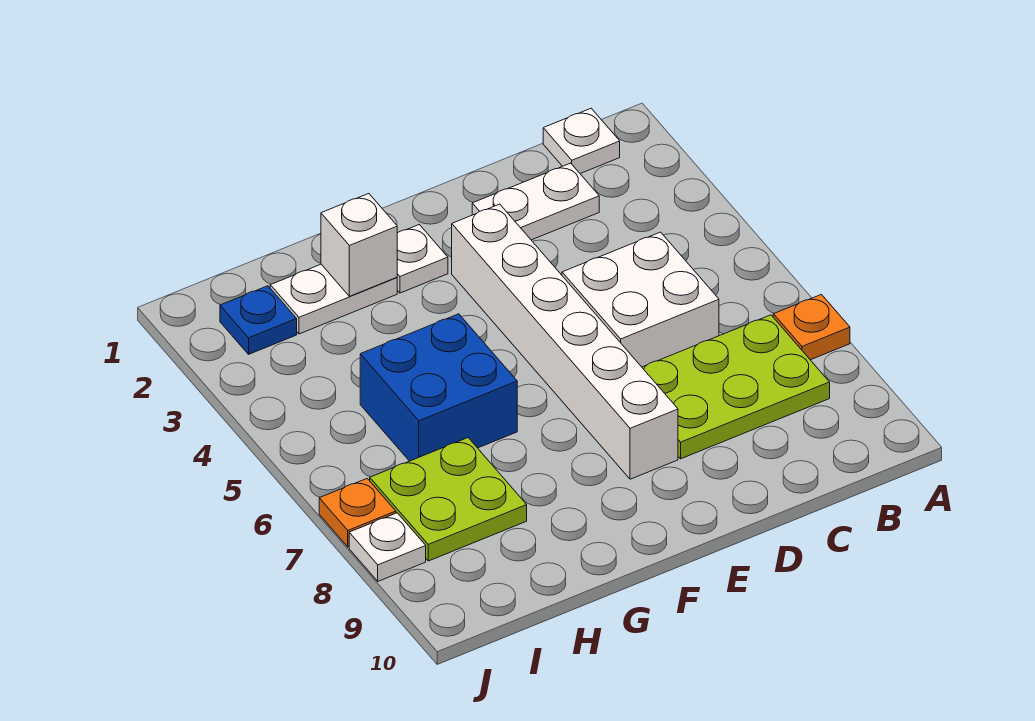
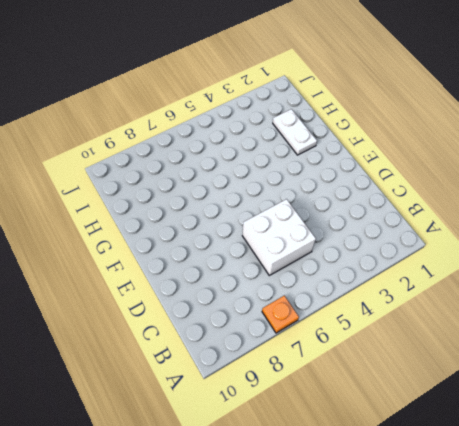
none -> white plate B1 level 1
none -> lime plate B7:D8 level 1
none -> white plate C2:D2 level 1

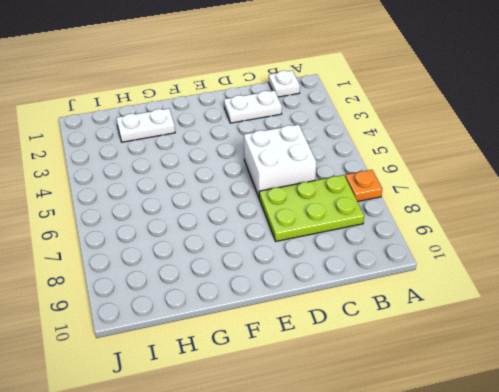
none -> white brick E3:E8 level 1
none -> white plate F2 level 1
none -> blue brick G5:H6 level 1

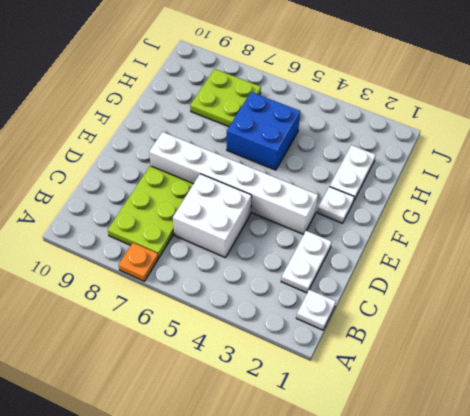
none -> blue plate I2 level 1
none -> orange plate J7 level 1
none -> white plate J8 level 1

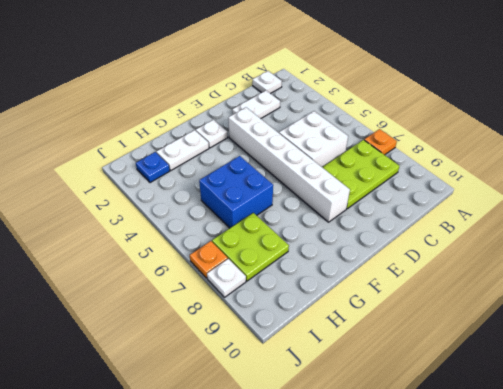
none -> white brick G2 level 2

